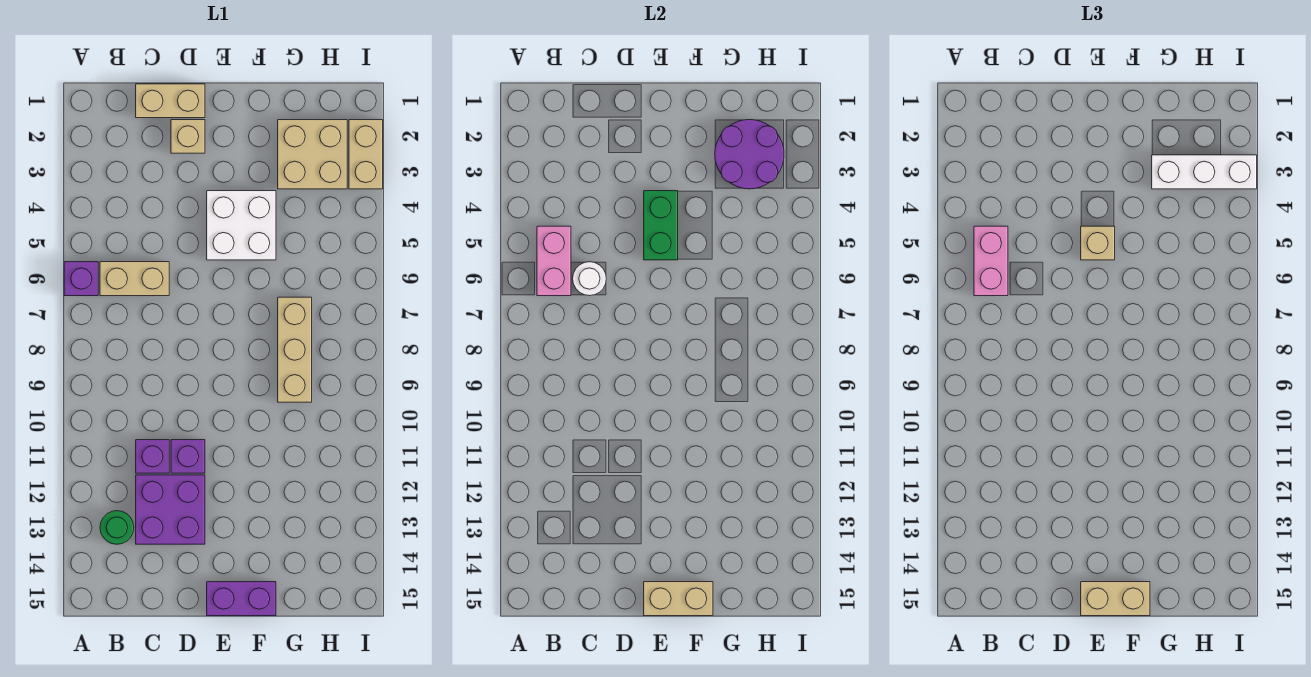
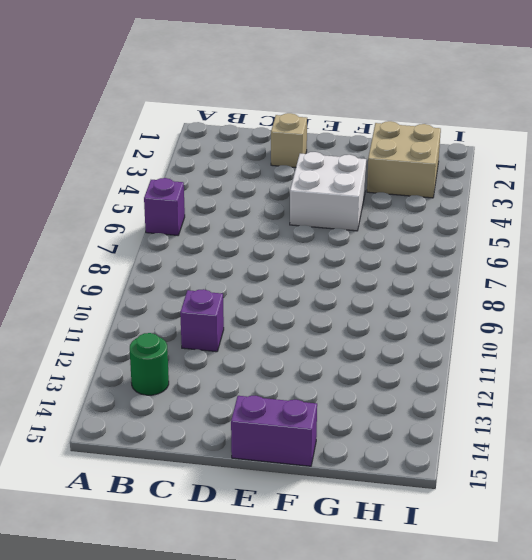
none -> tan brick B6:C6 level 1
none -> tan brick C1:D1 level 1
none -> purple brick C12:D13 level 1

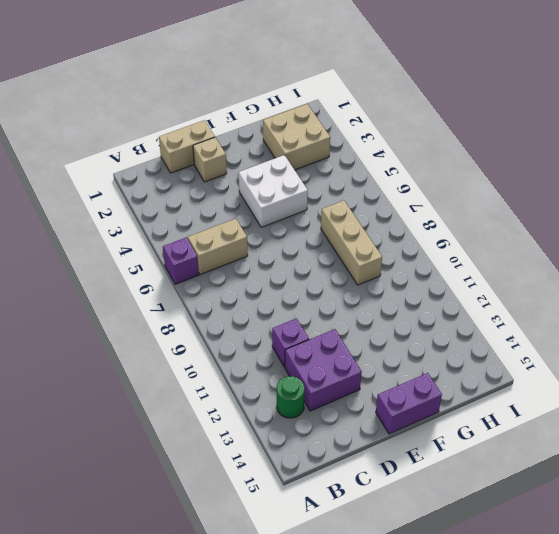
none -> purple brick D11 level 1
none -> tan brick I2:I3 level 1
none -> pink brick B5:B6 level 2

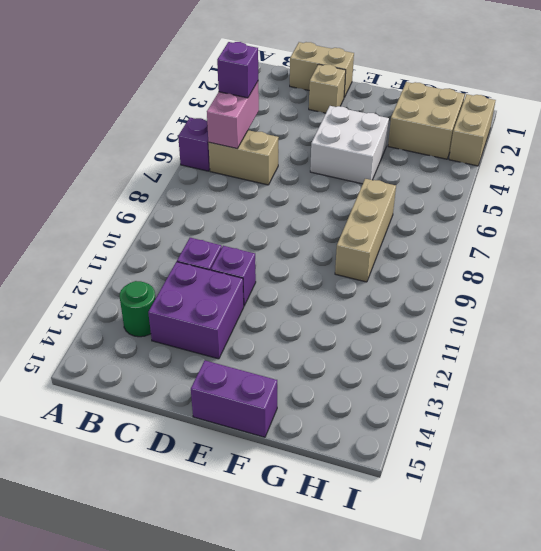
purple brick B5 level 3 -> pink brick B5:B6 level 3
none -> white round brick C6 level 2
none -> green brick E4:E5 level 2
none -> tan brick E15:F15 level 2

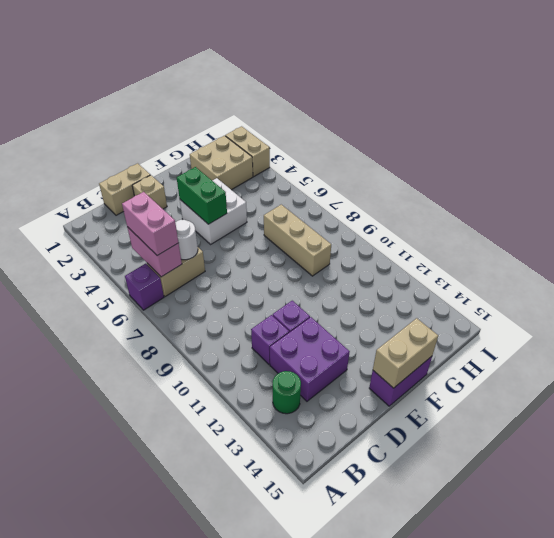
none -> purple round brick G2:H3 level 2
none -> tan brick E5 level 3
none -> tan brick E15:F15 level 3

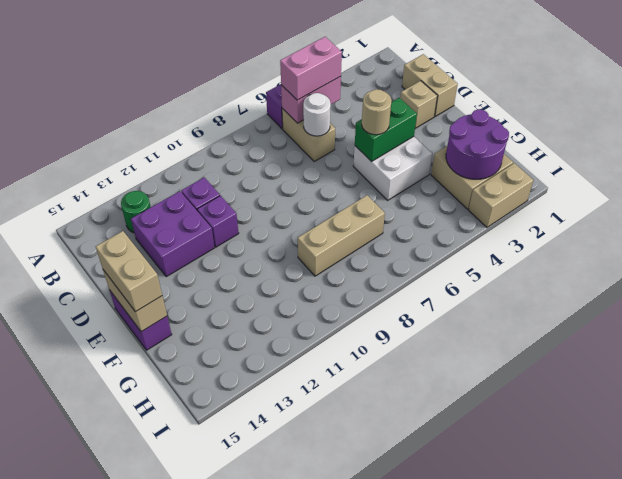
tan round brick E5 level 3 -> tan brick E5 level 3
none -> white brick G3:I3 level 3

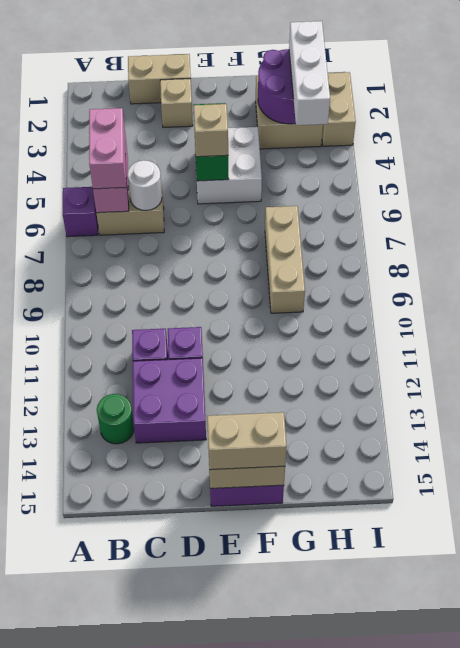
white brick H2:H4 level 3 -> white brick G3:I3 level 3

